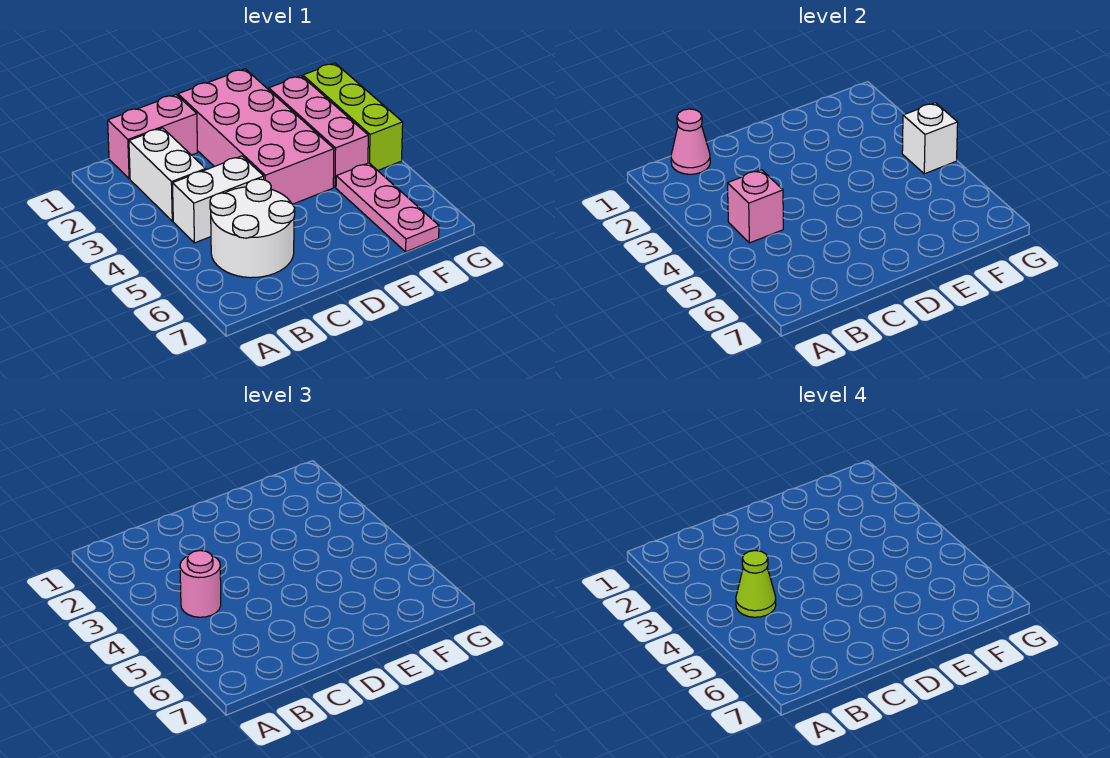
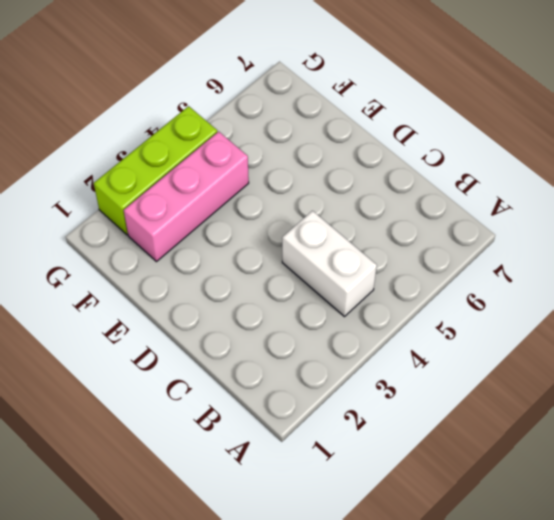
none -> pink brick B1:C1 level 1
none -> white brick B2:B3 level 1
none -> white round brick B5:C6 level 1

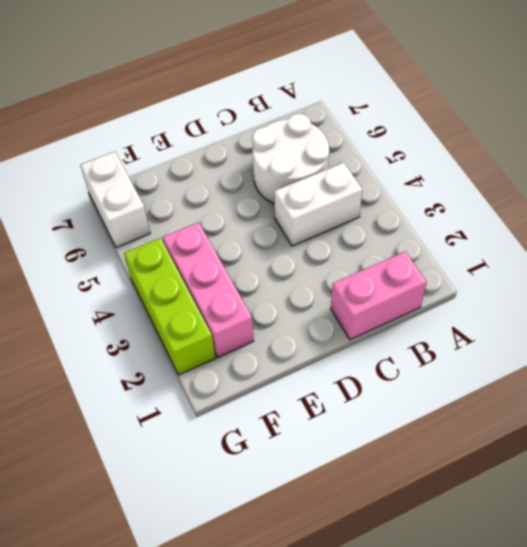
white brick G6:G7 level 1 -> white brick B2:B3 level 1
none -> pink brick D1:E4 level 1
none -> pink plate F5:F7 level 1
none -> pink cone B1 level 2

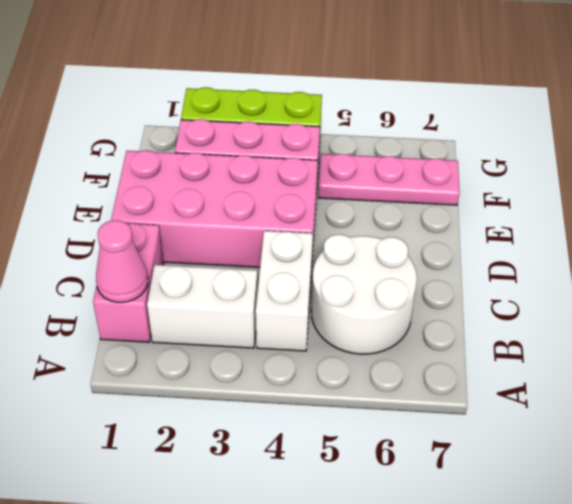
none -> pink brick B4 level 2
none -> white brick G4 level 2
none -> pink round brick B4 level 3

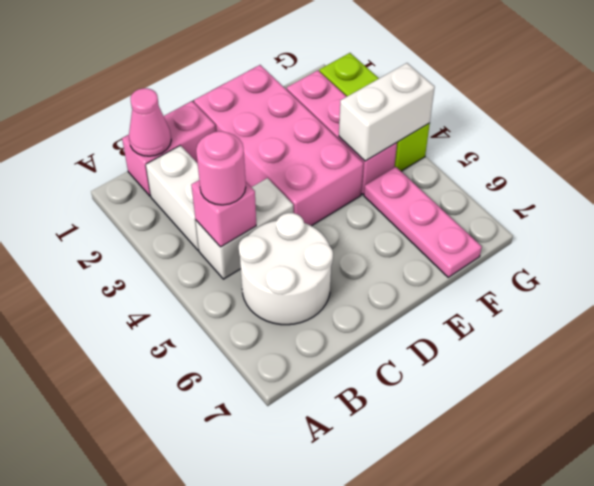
white brick F4:G4 level 2 -> white brick G4 level 2
none -> lime cone B4 level 4

